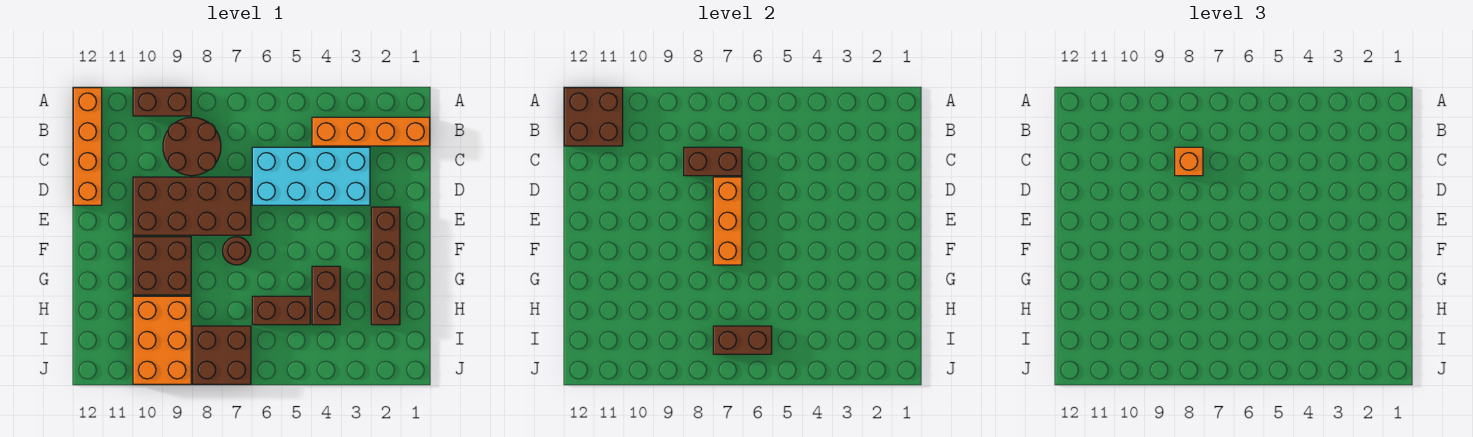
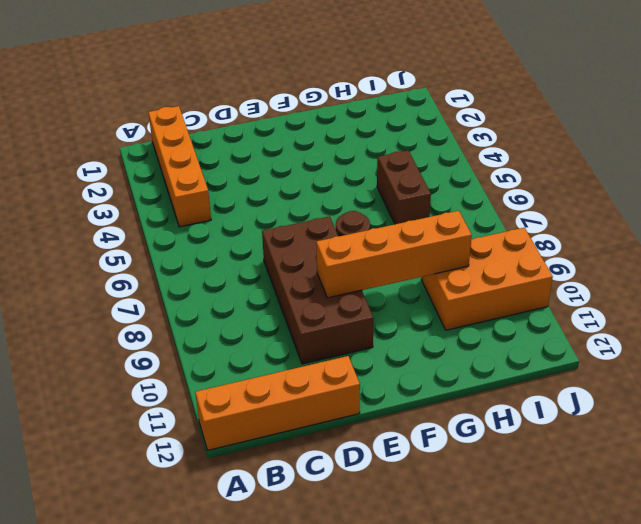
orange brick E9:H9 level 2 -> none
none -> brown brick A9:A10 level 1
none -> brown round brick B8:C9 level 1
none -> cyan brick C3:D6 level 1

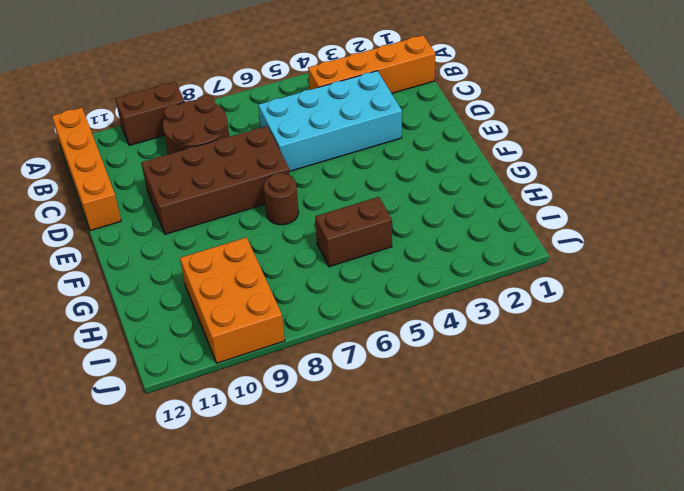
none -> brown brick E2:H2 level 1
none -> brown brick F9:G10 level 1
none -> brown brick G4:H4 level 1

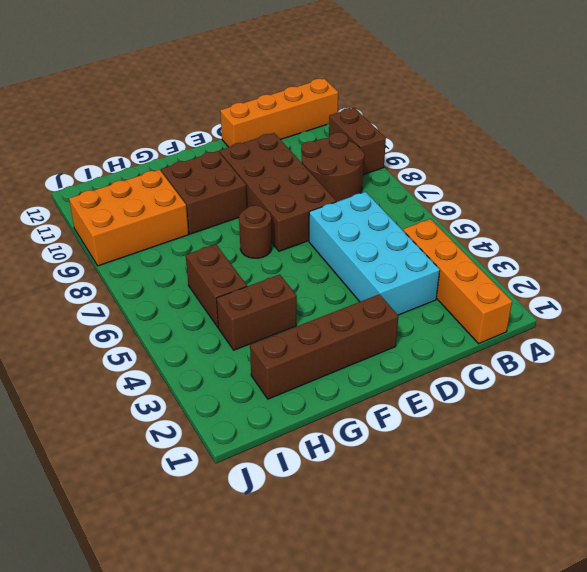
none -> brown brick I7:J8 level 1
none -> brown brick A11:B12 level 2
none -> brown brick C7:C8 level 2

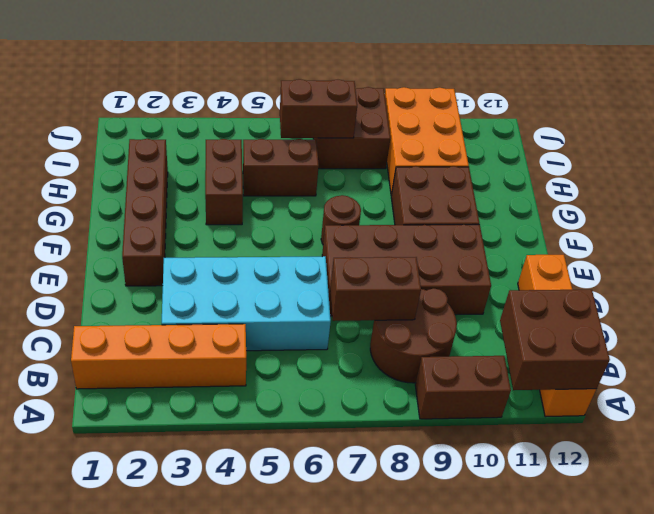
none -> orange brick D7:F7 level 2
none -> orange brick C8 level 3

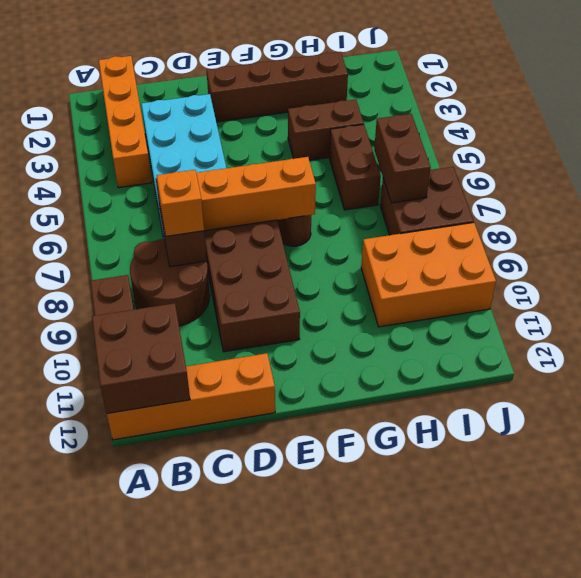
none -> brown brick F9:G10 level 1

